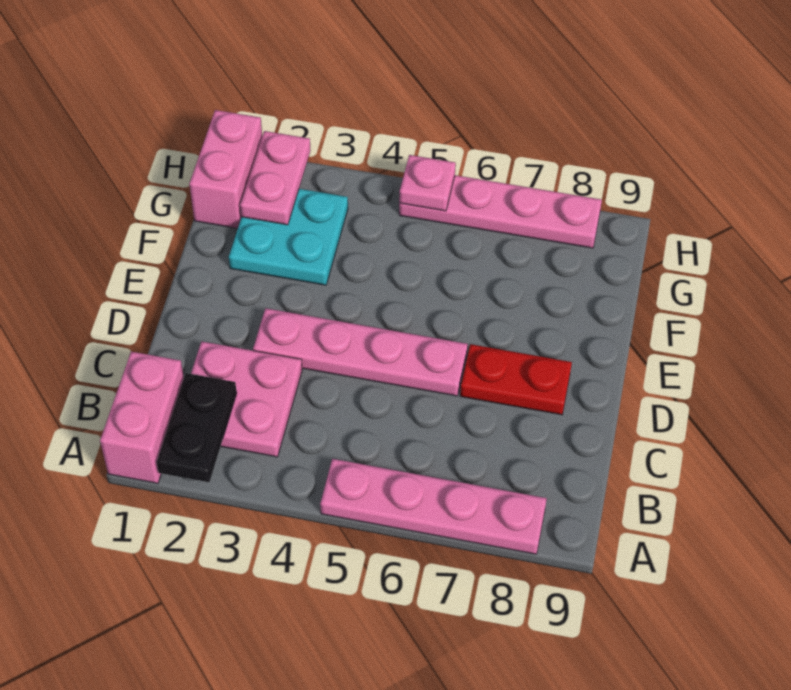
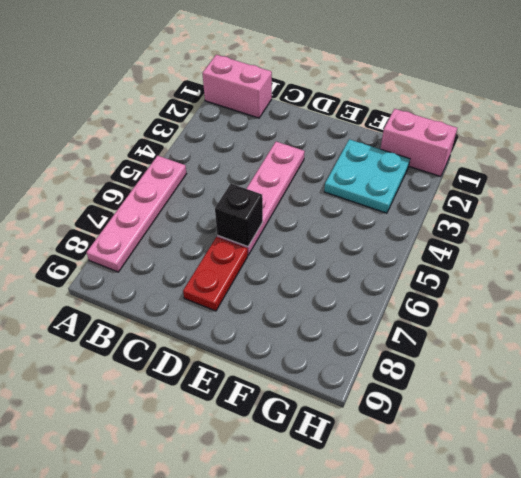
black brick D6 level 2 -> none
none -> pink plate B2:C3 level 1
none -> pink plate H5:H8 level 1

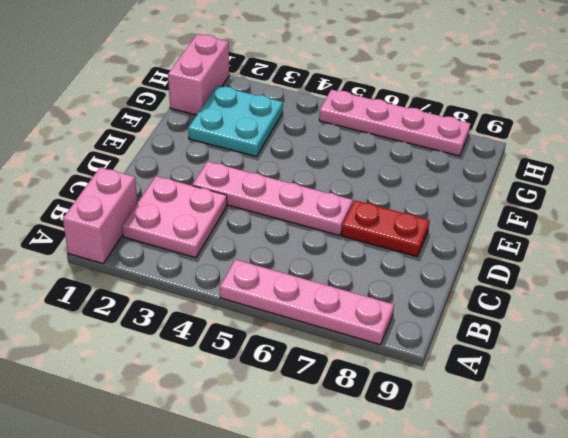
none -> black plate A2:B2 level 2
none -> pink plate G2:H2 level 2

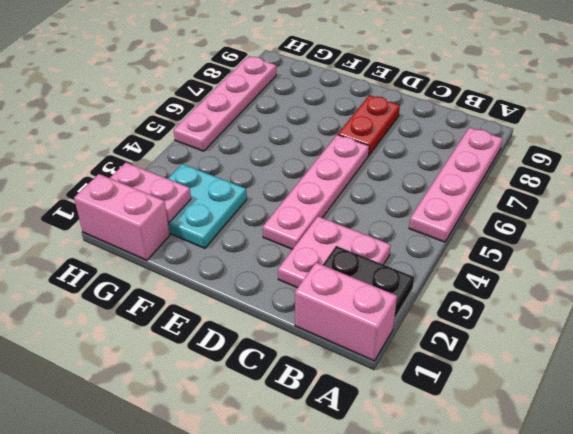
none -> pink plate H5 level 2

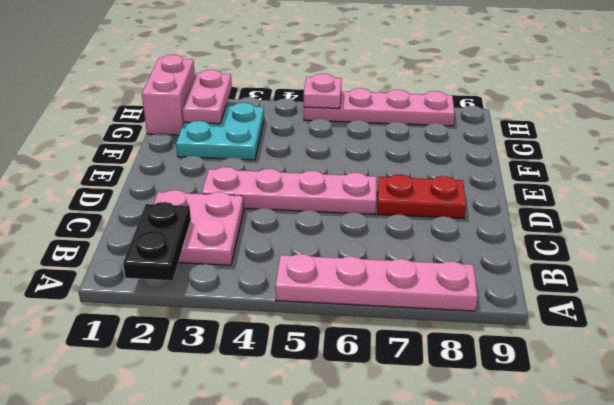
none -> pink brick A1:B1 level 1

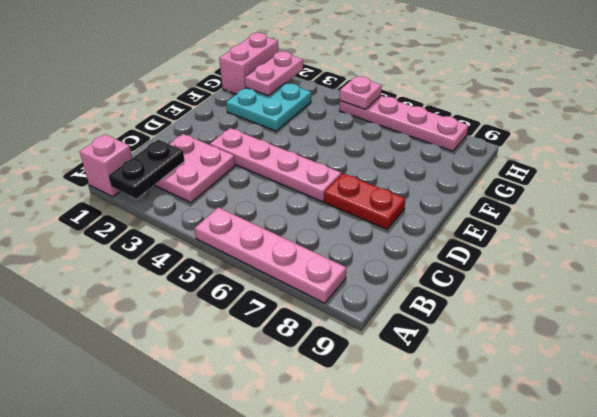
pink brick A1 level 1 -> pink brick A1:B1 level 1

